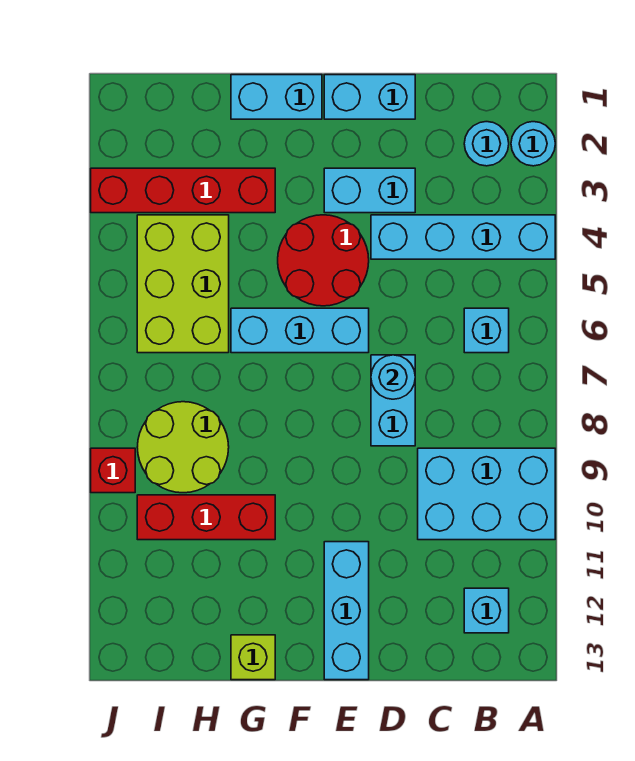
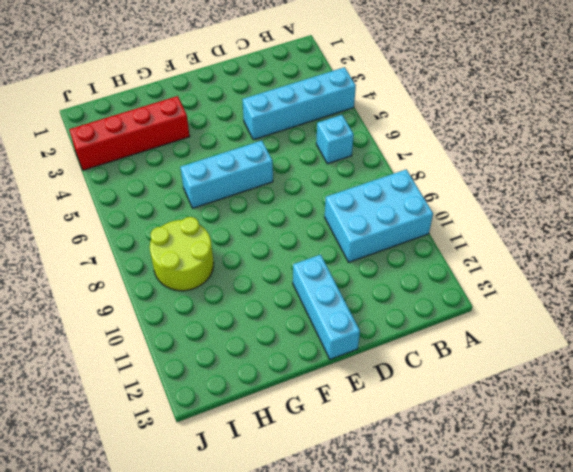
none -> cyan round brick A2 level 1
none -> cyan round brick B2 level 1
none -> cyan brick B12 level 1

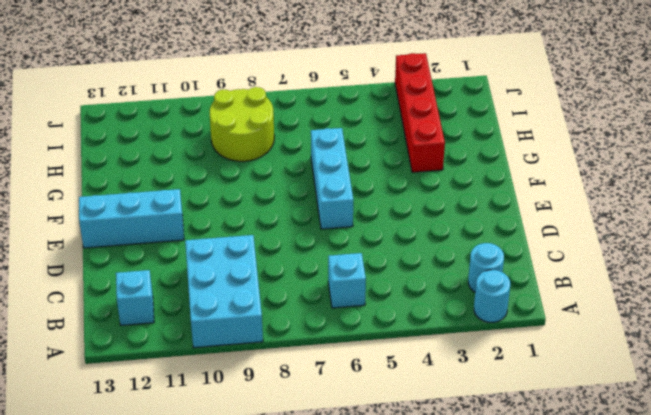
none -> cyan brick A4:D4 level 1
none -> cyan brick D1:E1 level 1
none -> cyan brick D3:E3 level 1

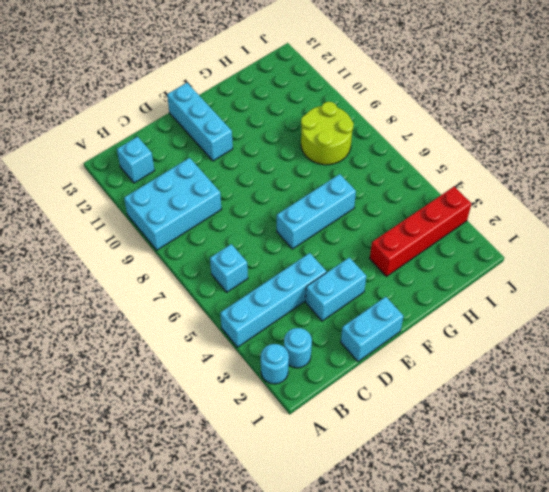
none -> cyan brick D7:D8 level 1
none -> red round brick E4:F5 level 1
none -> cyan brick F1:G1 level 1

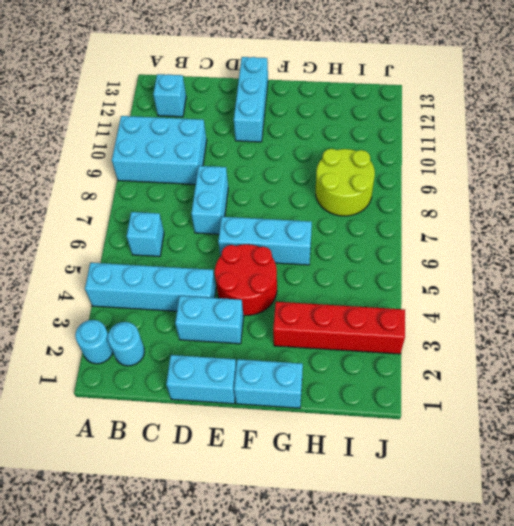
none -> red brick G10:I10 level 1
none -> lime brick G13 level 1
none -> lime brick H4:I6 level 1

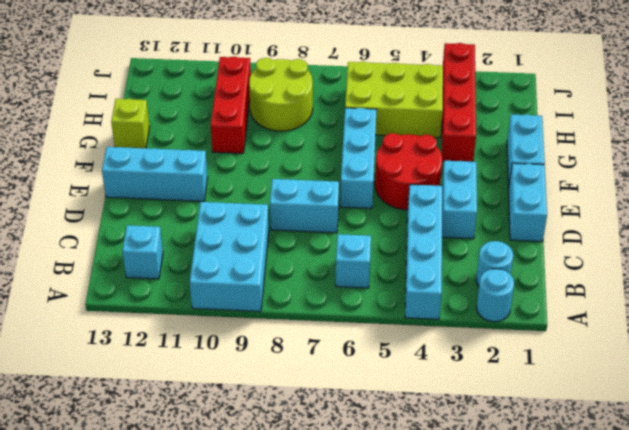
none -> red brick J9 level 1
none -> cyan round brick D7 level 2

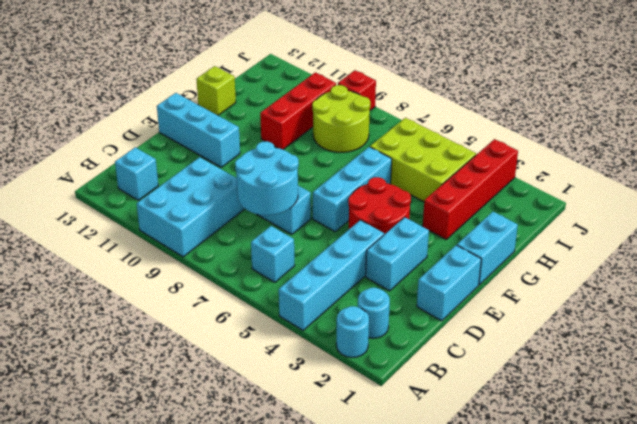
cyan round brick C7:D8 level 2 -> cyan round brick D7 level 2

